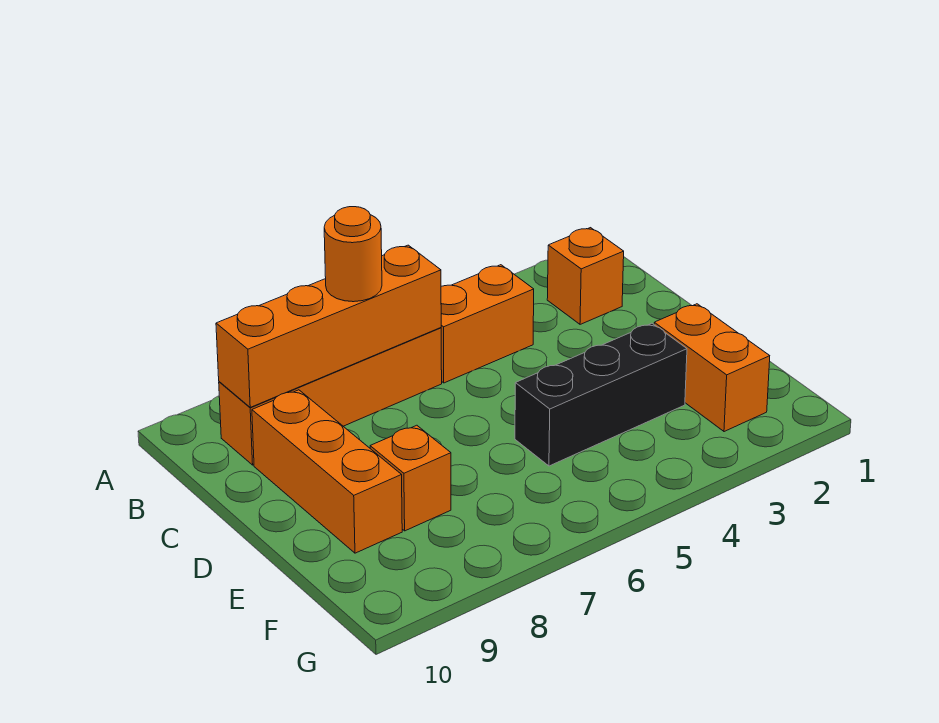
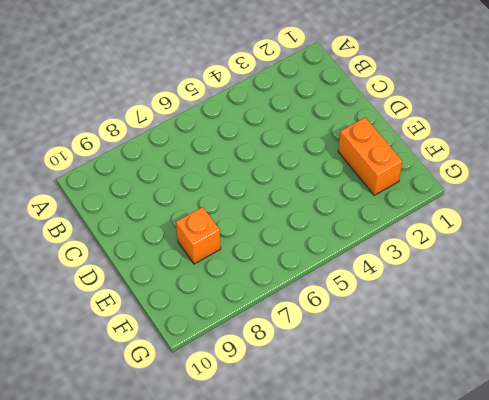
none -> orange brick B2 level 1
none -> orange brick B4:B5 level 1

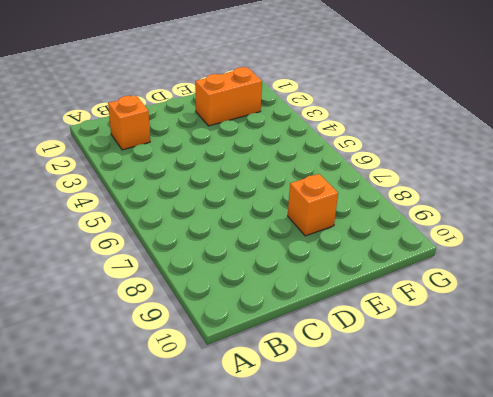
none -> orange brick B4:B5 level 1
none -> orange brick B6:B9 level 1

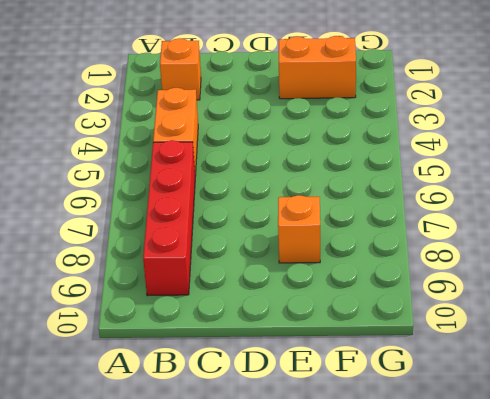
red brick B6:B9 level 1 -> orange brick B6:B9 level 1
none -> orange brick C9:E9 level 1
none -> black brick E3:E5 level 1

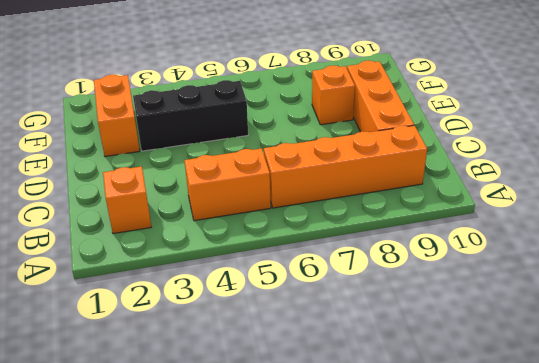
none -> orange brick B6:B9 level 2
none -> orange round brick B7 level 3

